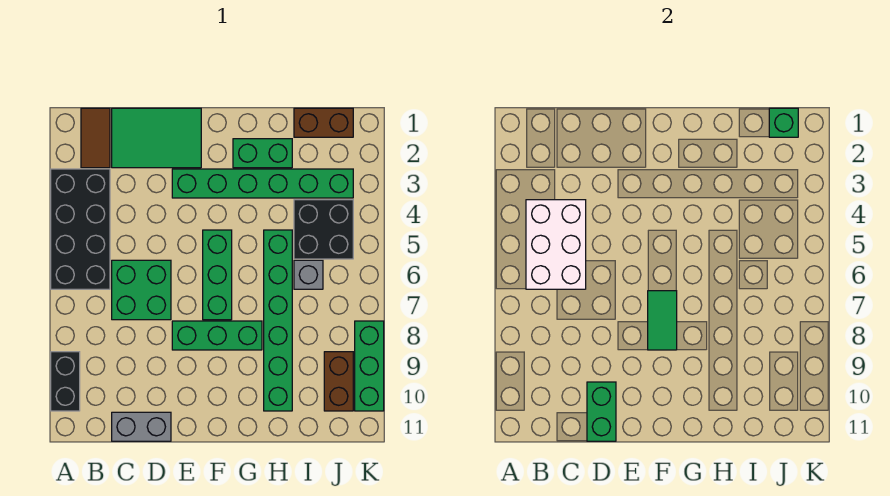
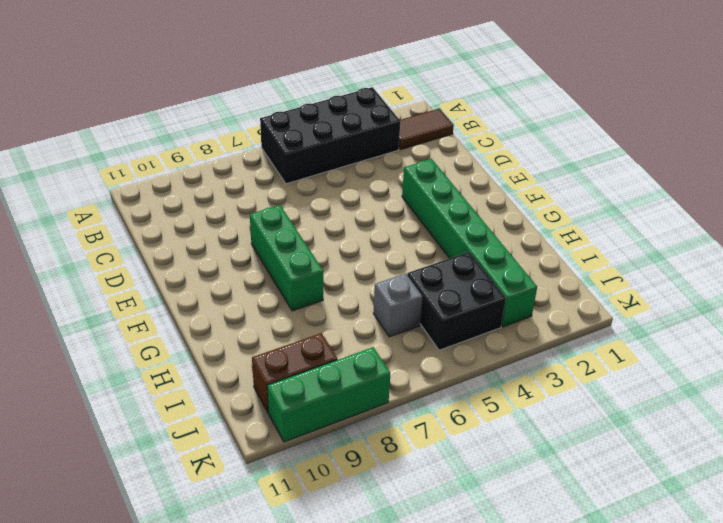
none -> black brick A9:A10 level 1
none -> green tile C1:E2 level 1
none -> green brick C6:D7 level 1

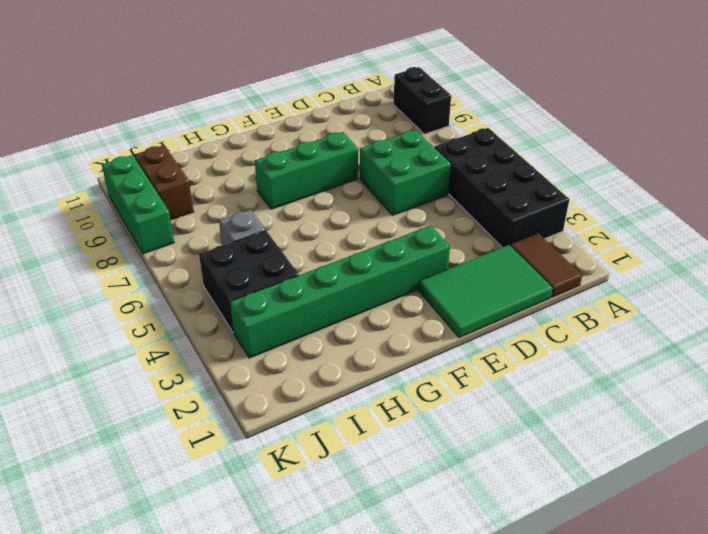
none -> grey brick C11:D11 level 1
none -> green brick F5:F7 level 1
none -> green brick G2:H2 level 1

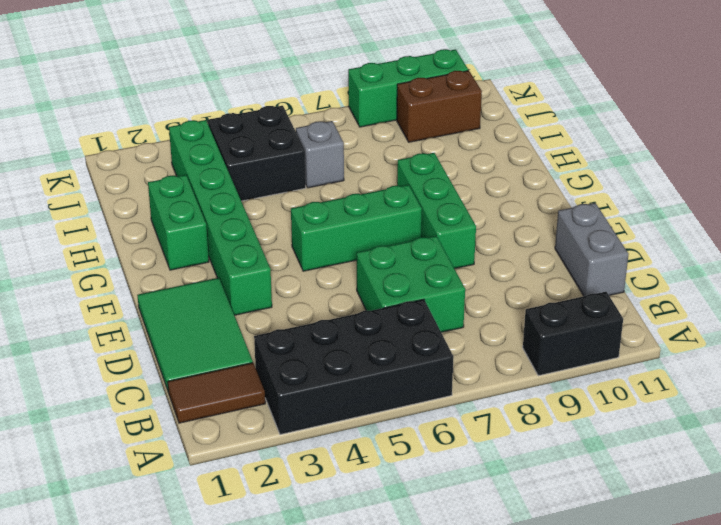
none -> green brick H5:H10 level 1
none -> brown brick I1:J1 level 1
none -> white brick B4:C6 level 2

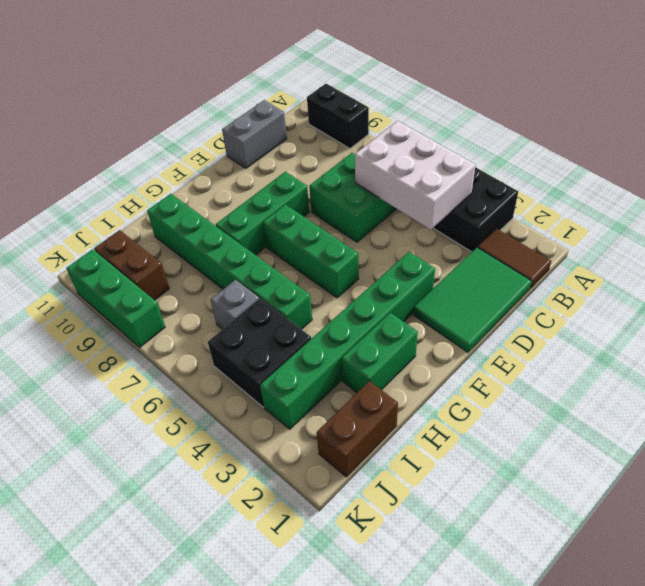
none -> green brick D10:D11 level 2
none -> green tile F7:F8 level 2
none -> green brick J1 level 2

